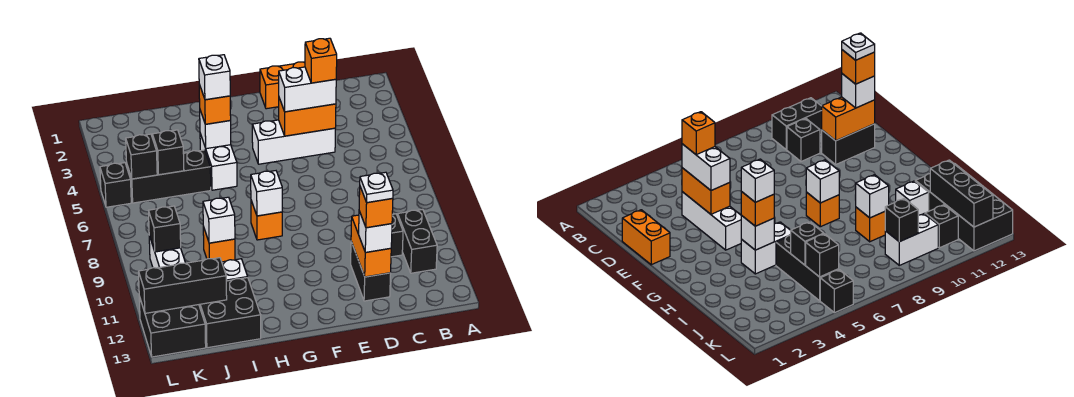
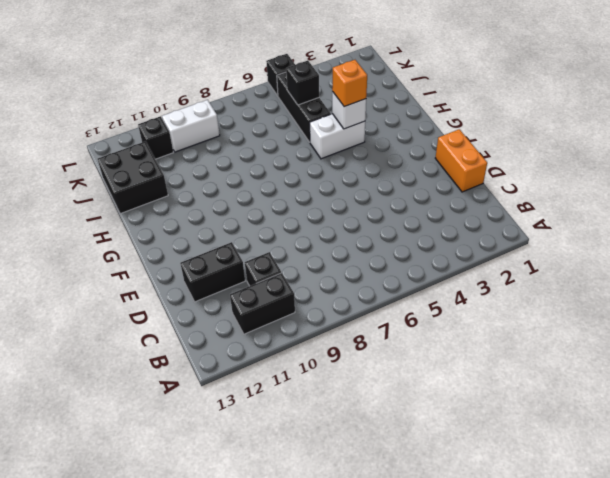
none -> white brick D4:F4 level 1
none -> orange brick G8 level 1
none -> orange brick I9 level 1
none -> white brick I11 level 1

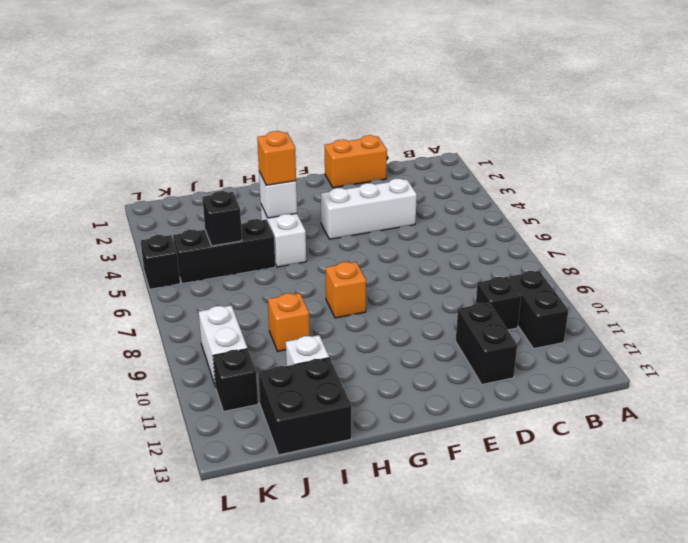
none -> black brick K12:L13 level 1
none -> orange brick D4:E4 level 2
none -> orange brick D11:D12 level 2
none -> white brick G8 level 2

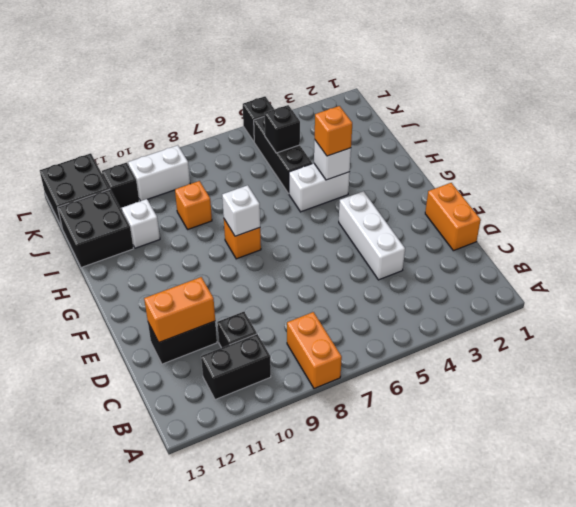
orange brick A8:B8 level 1 -> orange brick D4:E4 level 2
none -> white brick I9 level 2
none -> black brick J12:L12 level 2
none -> black brick K5 level 2
none -> black brick K9 level 2

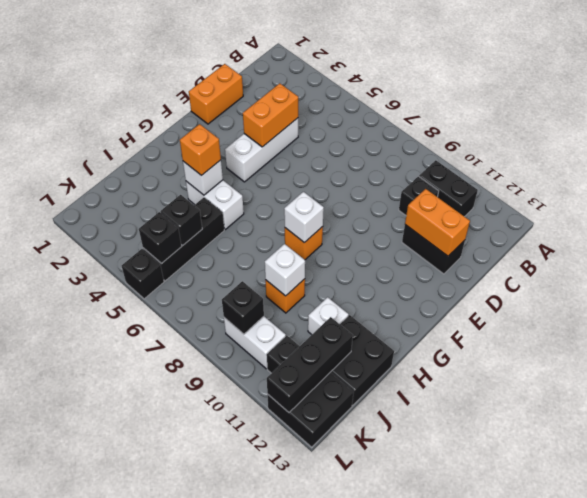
none -> white brick D4:E4 level 3
none -> white brick D12 level 3
none -> orange brick D4 level 4
none -> orange brick D12 level 4

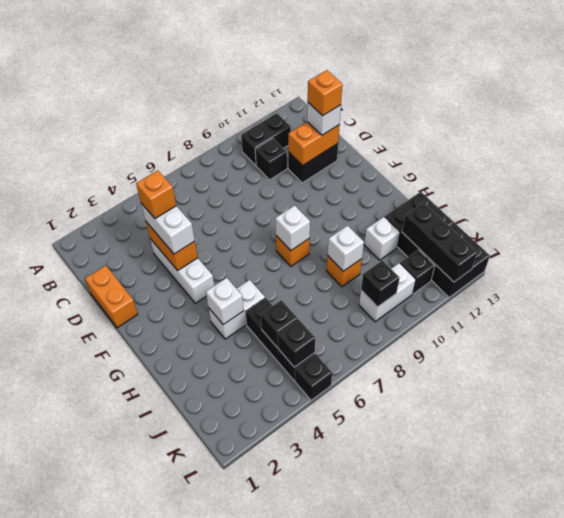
none -> orange brick H4 level 3
none -> white brick H4 level 4
none -> white plate D12 level 5

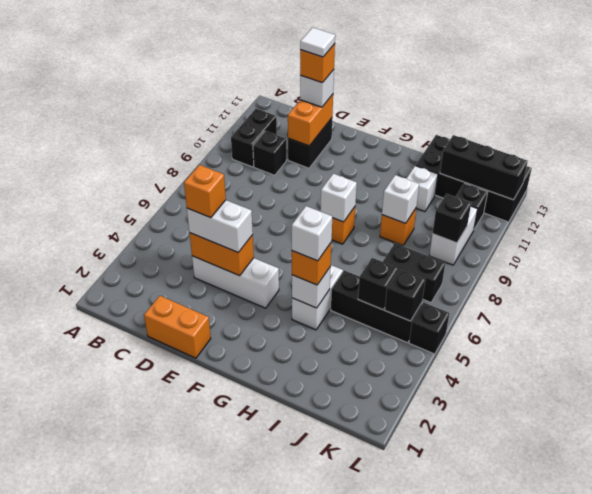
white tile D12 level 5 -> white plate D12 level 5
black brick J7:K7 level 1 -> none

